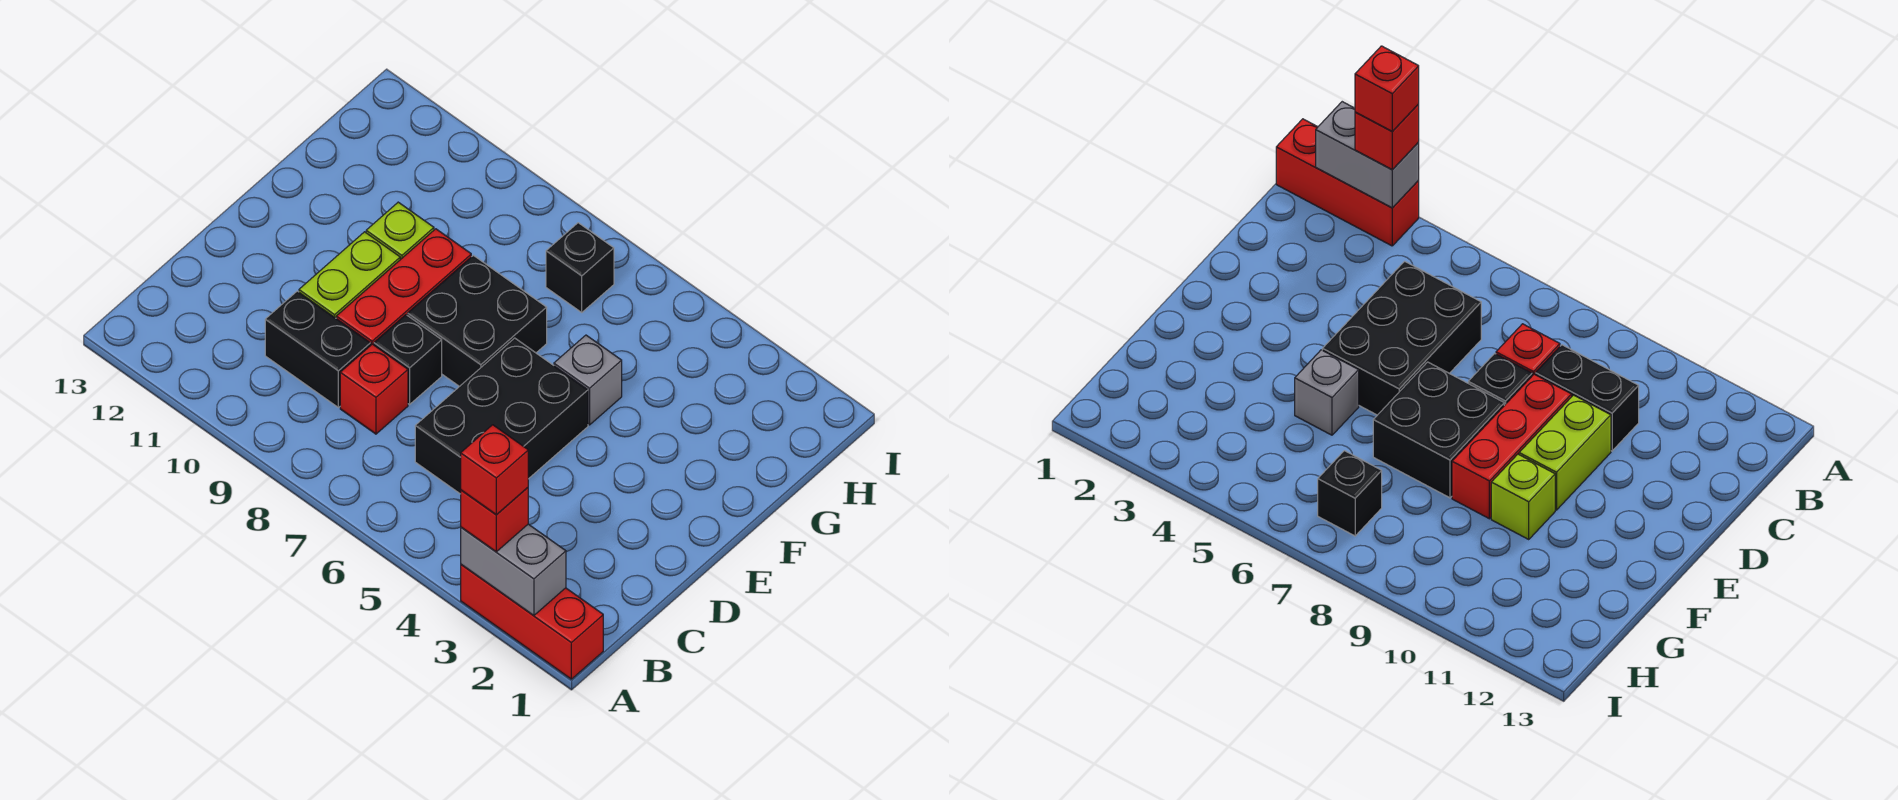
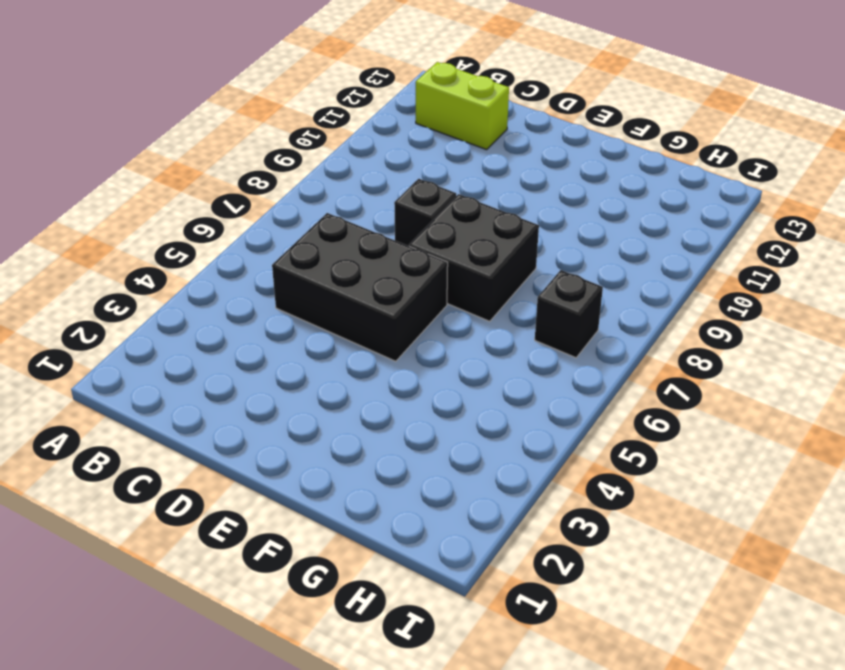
lime brick B12:C12 level 1 -> lime brick D10:E10 level 1
none -> red brick A1:A3 level 1
none -> red brick C8 level 1
none -> black brick C9:C10 level 1

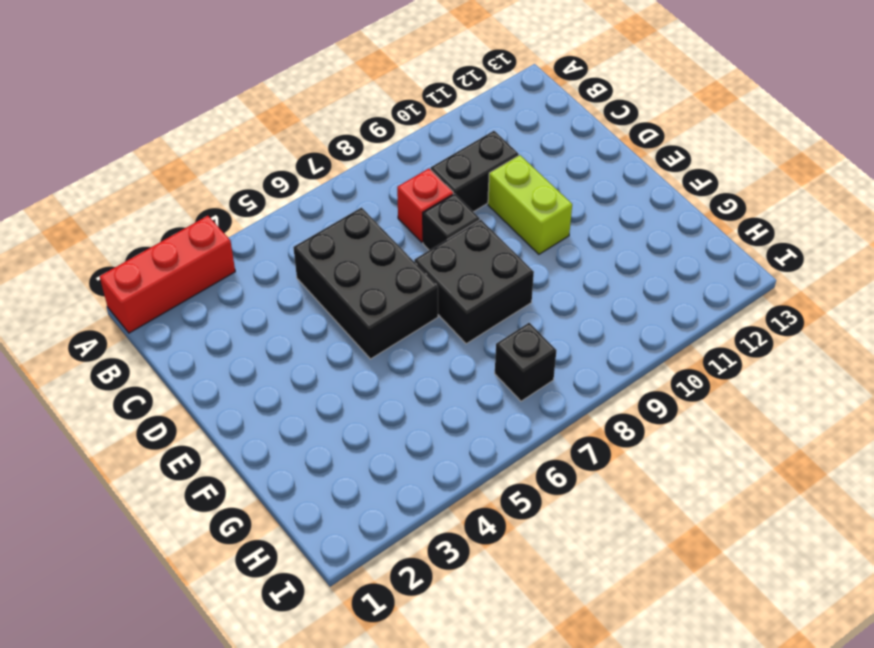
none -> red brick D9:F9 level 1
none -> grey brick F5 level 1
none -> lime brick F10 level 1

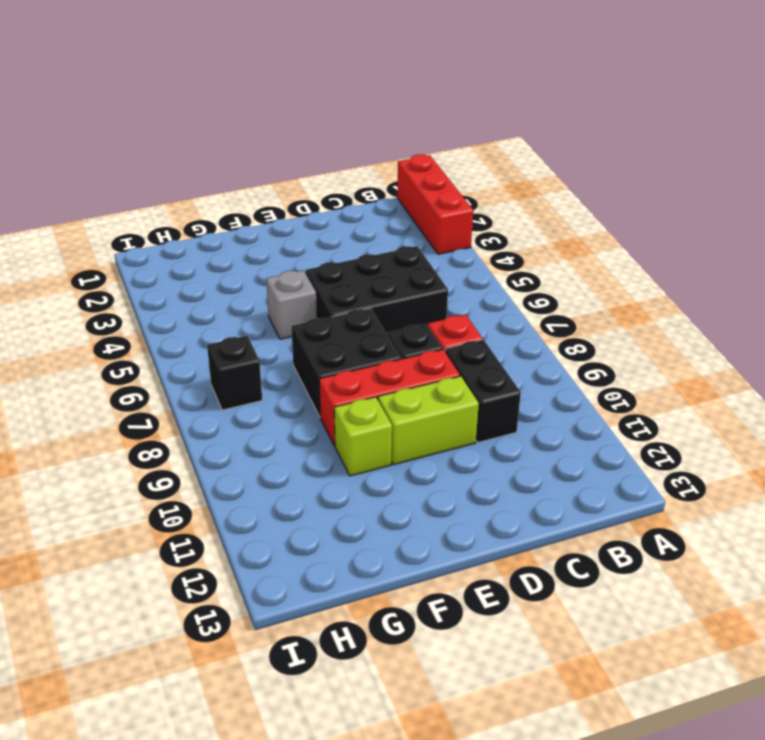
none -> grey brick A2:A3 level 2
none -> red brick A3 level 3
none -> red brick A3 level 4

